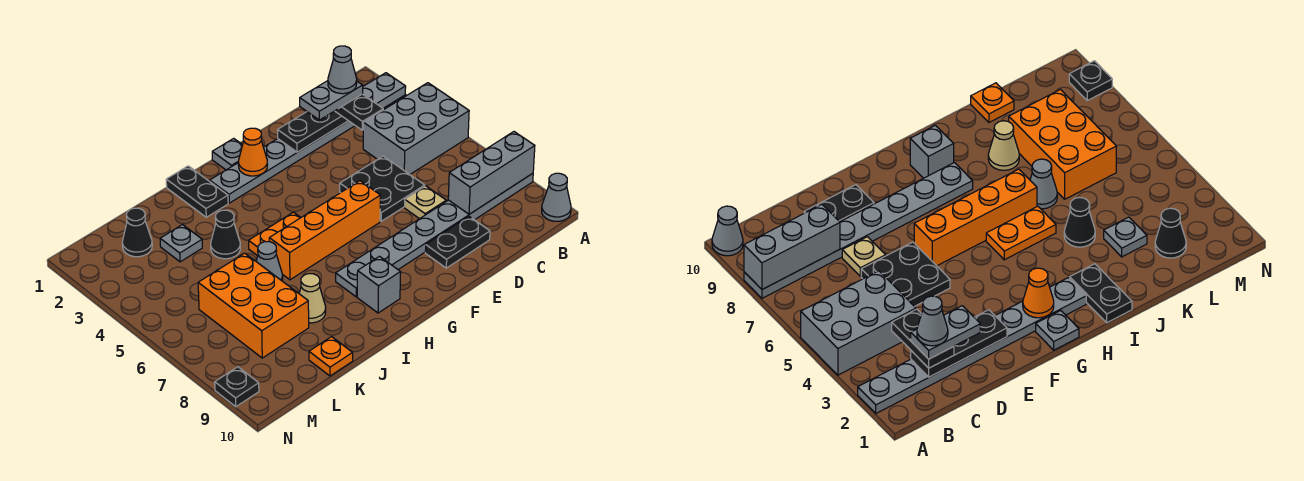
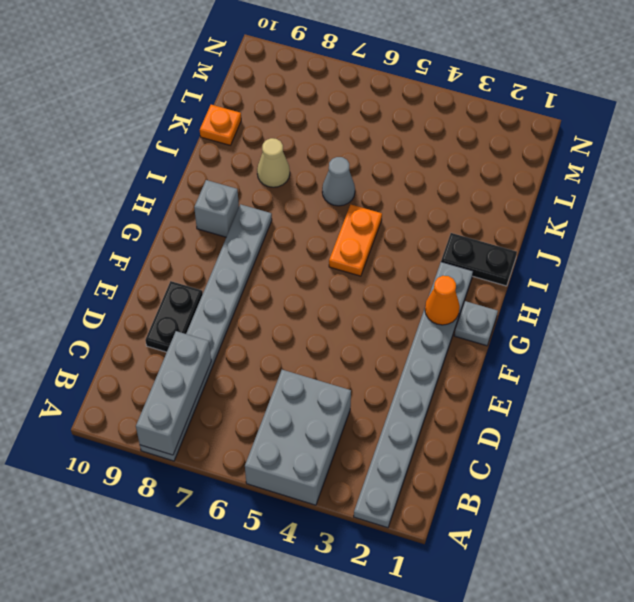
none -> grey cone A10 level 1
none -> black plate D5:E6 level 1
none -> tan plate D7 level 1

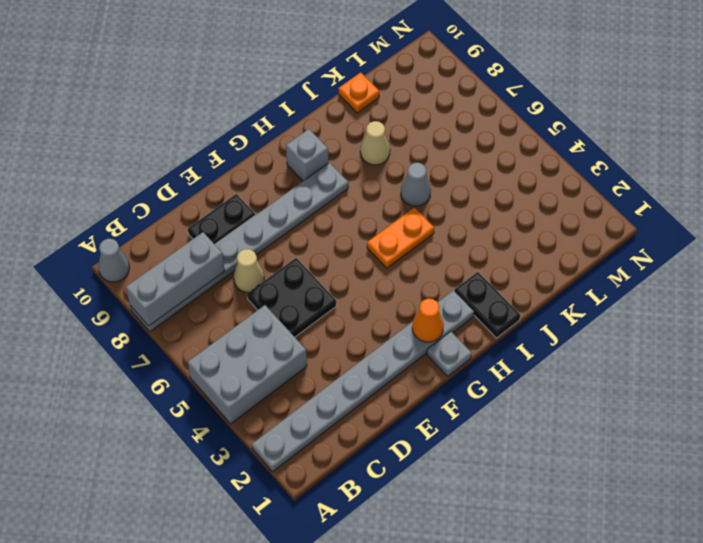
tan cone D7 level 1 -> tan plate D7 level 1
none -> orange brick F6:I6 level 1
none -> black cone J4 level 1
none -> grey plate K3 level 1

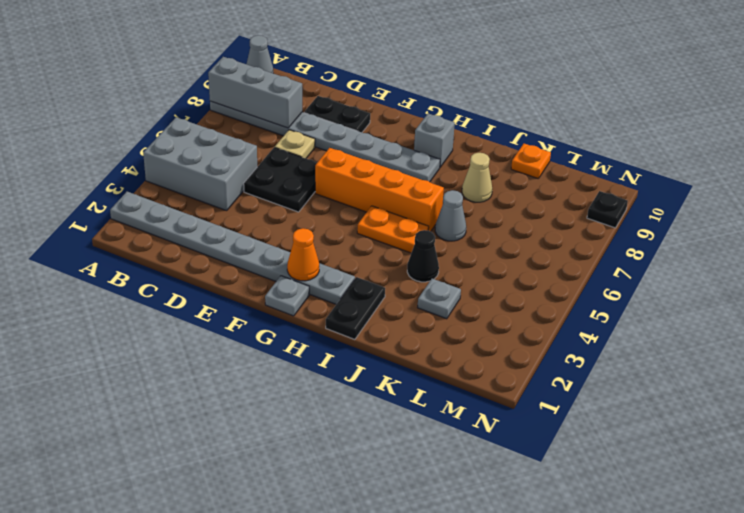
none -> orange brick K6:L8 level 1
none -> black cone L2 level 1
none -> black plate C2:E2 level 2

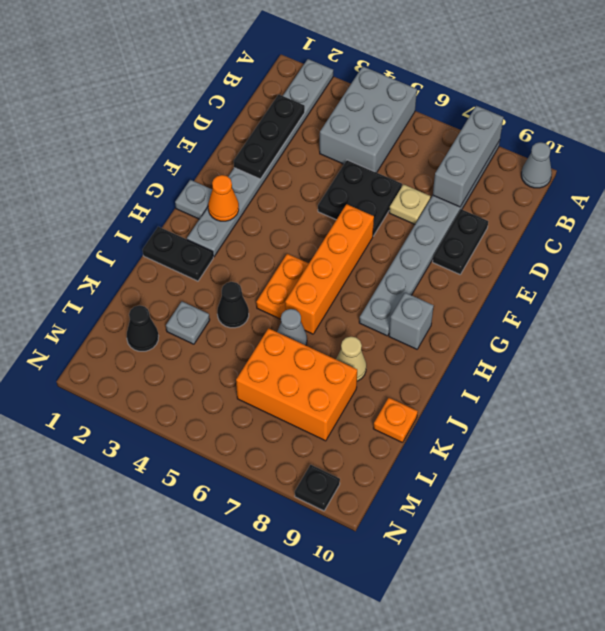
none -> black plate C2:C3 level 3
none -> grey plate C2:D2 level 4
none -> grey cone C2 level 5

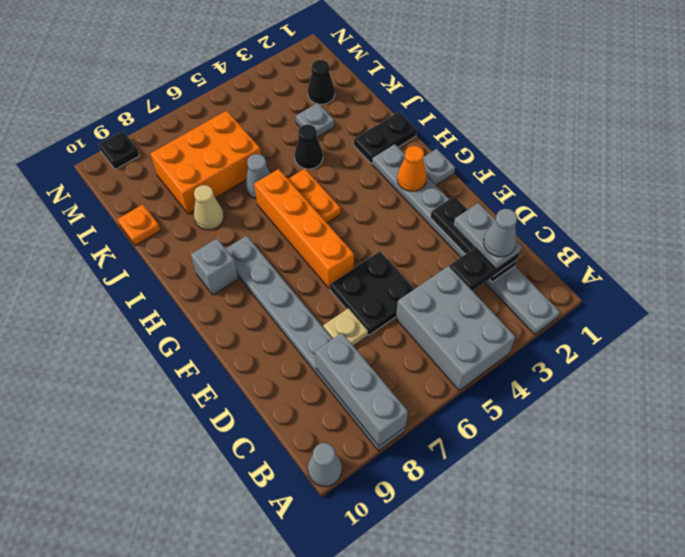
none -> black plate D9:E9 level 1

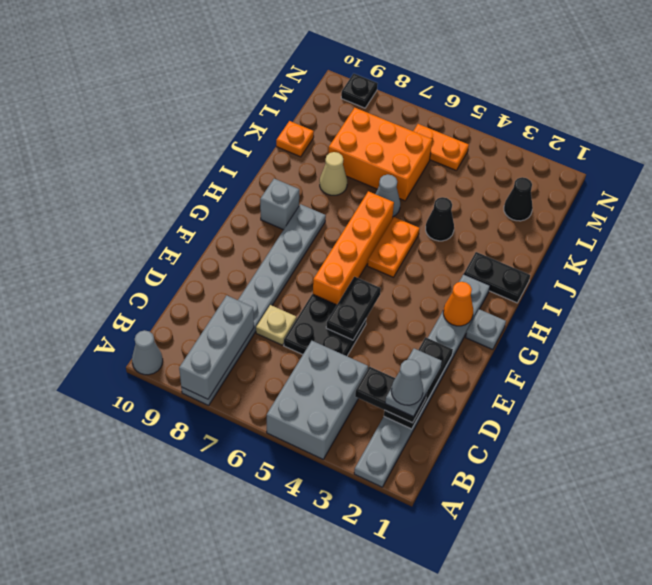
black plate E5:F5 level 2 -> black plate D9:E9 level 1
orange plate M5:M6 level 1 -> none
none -> grey plate K3 level 1

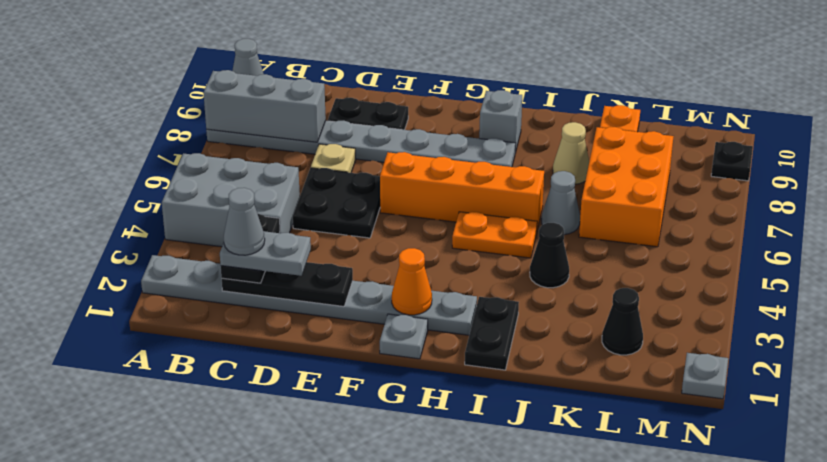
grey plate N1 level 1 -> grey plate K3 level 1

